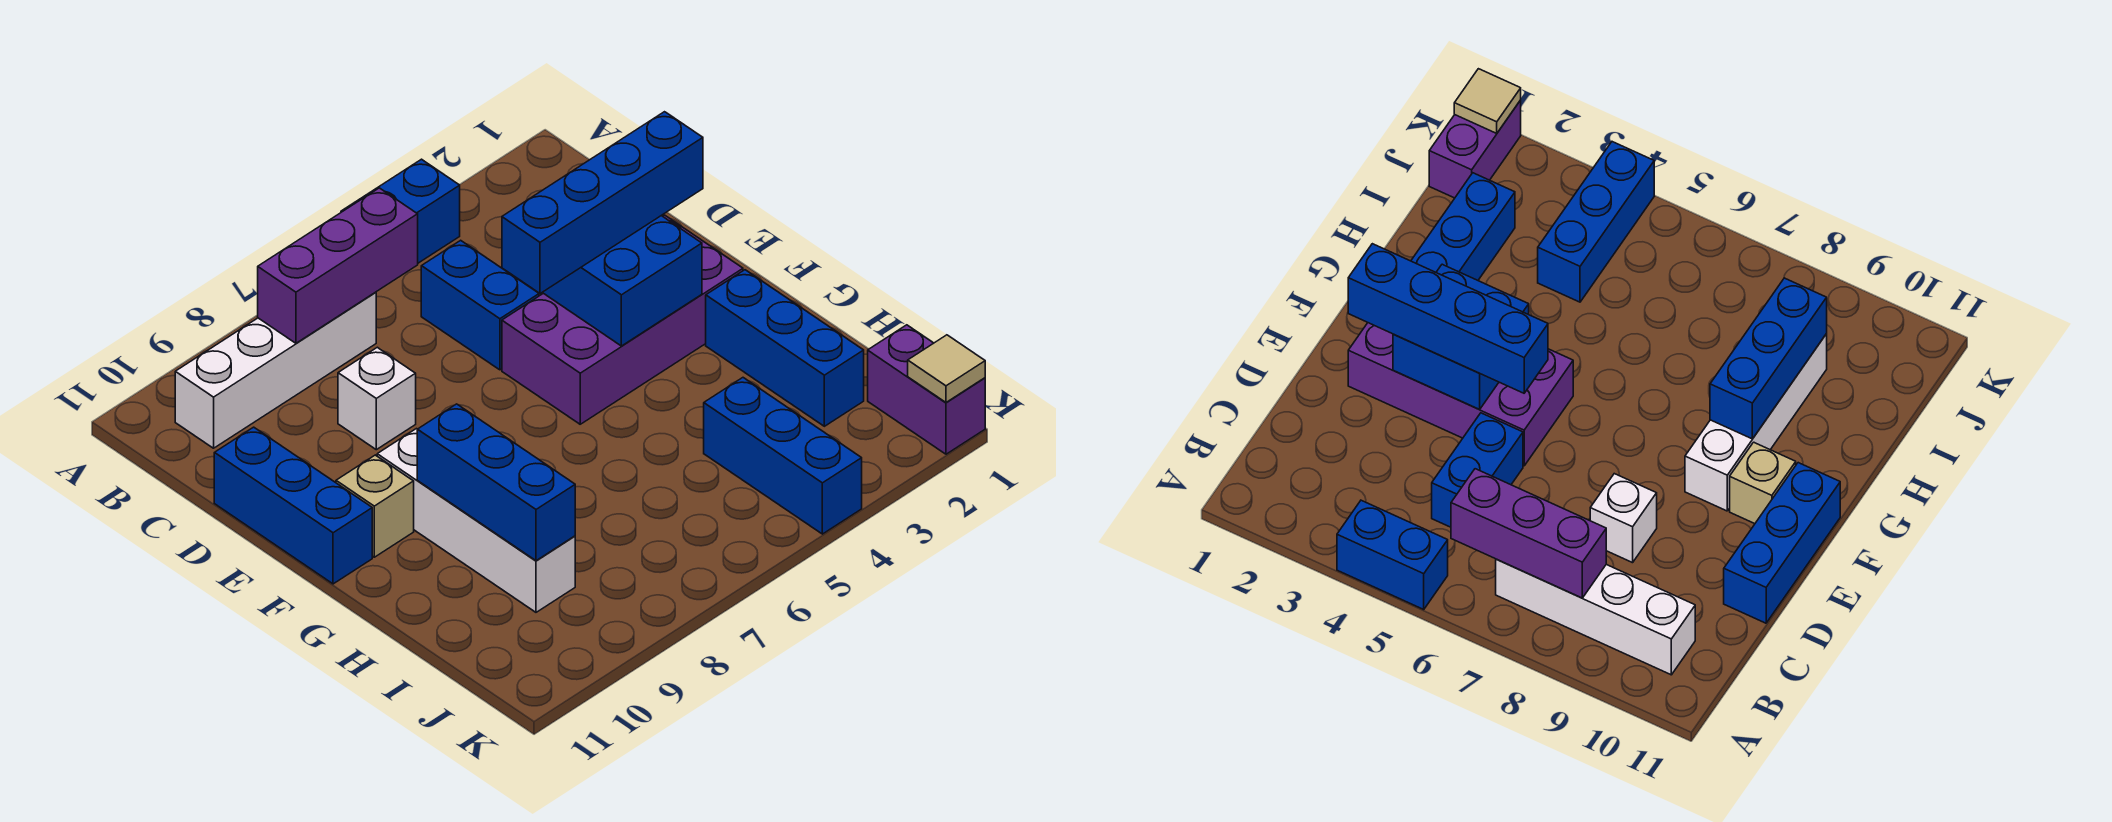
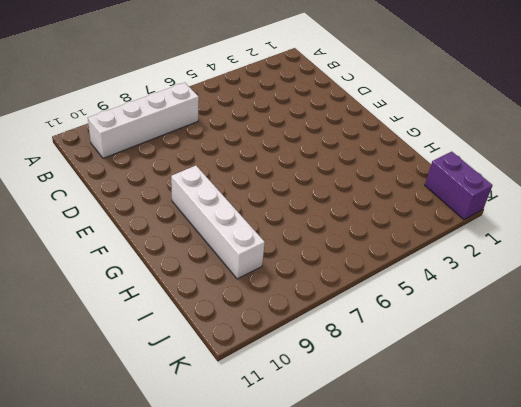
none -> blue brick A4:A5 level 1
none -> blue brick C5:D5 level 1
none -> white brick D8 level 1

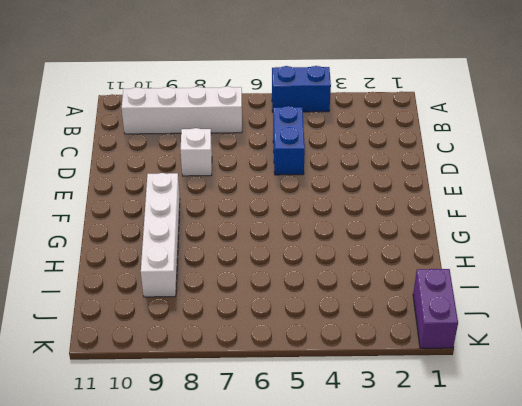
none -> blue brick D11:F11 level 1
none -> purple brick E2:F5 level 1
none -> tan brick F10 level 1

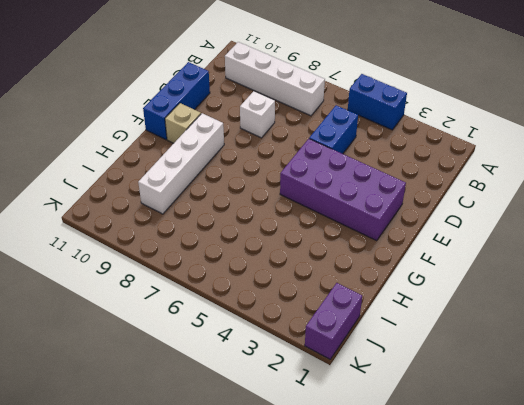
none -> blue brick G2:I2 level 1
none -> blue brick I4:K4 level 1
none -> purple brick B6:B8 level 2

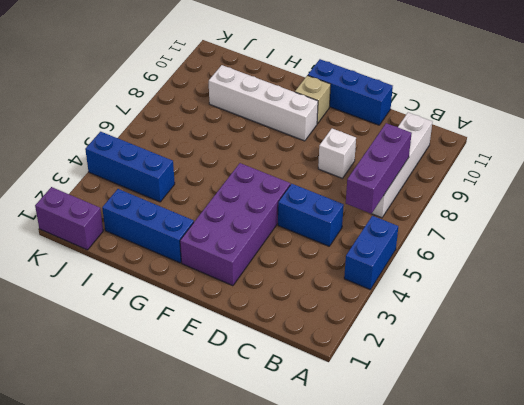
none -> blue brick E3:F4 level 2
none -> blue brick G9:I9 level 2
none -> tan tile K1 level 2

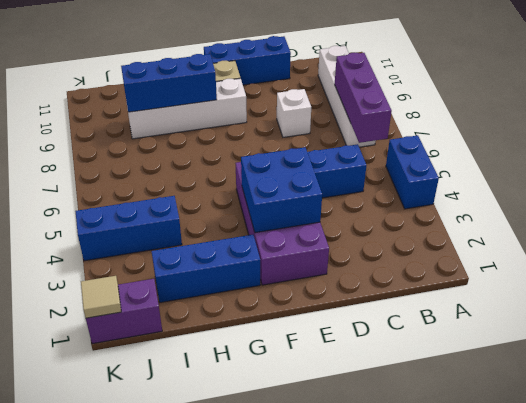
none -> blue brick E2:E5 level 3

